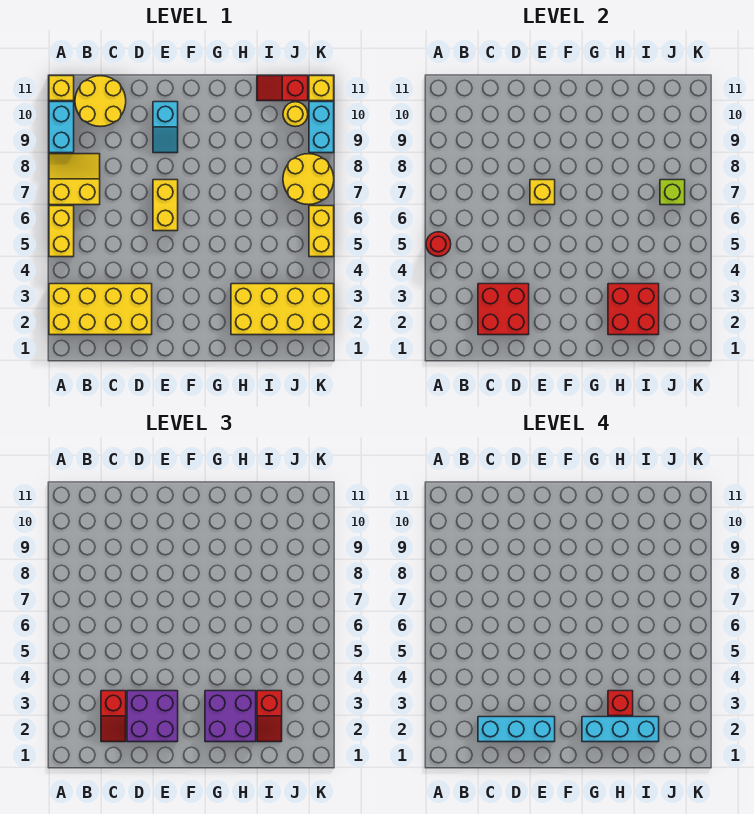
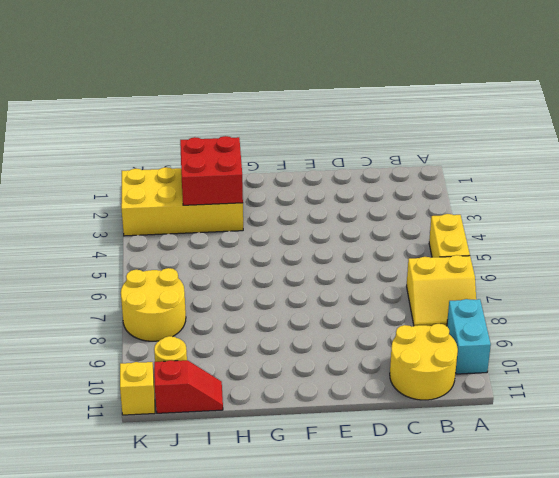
none -> yellow brick A2:D3 level 1
none -> yellow brick A11 level 1
none -> yellow brick E6:E7 level 1

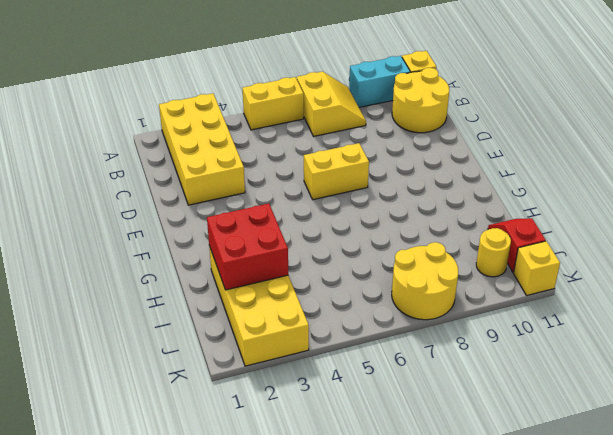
none -> cyan slope E9:E10 level 1 top 10
none -> yellow brick K5:K6 level 1
none -> cyan brick K9:K10 level 1

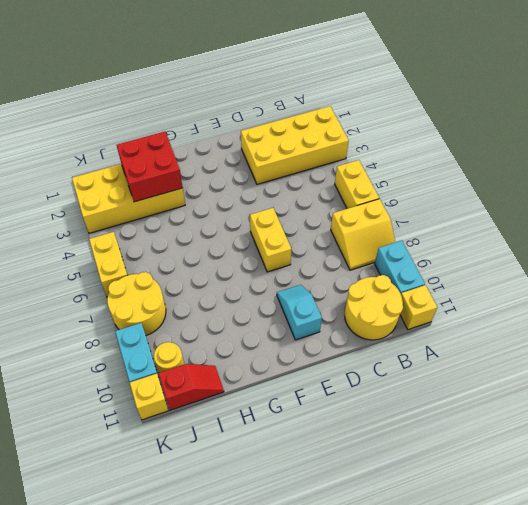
none -> red round brick A5 level 2
none -> red brick C2:D3 level 2
none -> yellow brick E7 level 2

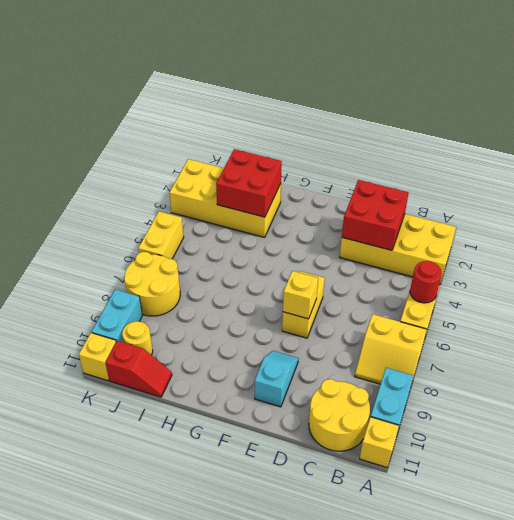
none -> lime brick J7 level 2
none -> red slope C2:C3 level 3 top 3
none -> purple brick D2:E3 level 3

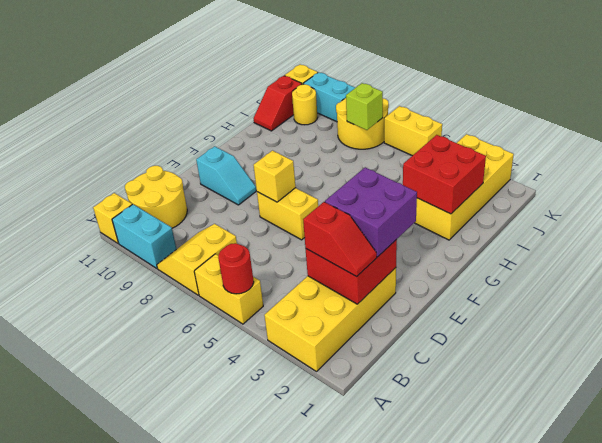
none -> purple brick G2:H3 level 3
none -> red slope I2:I3 level 3 top 3
none -> cyan brick C2:E2 level 4

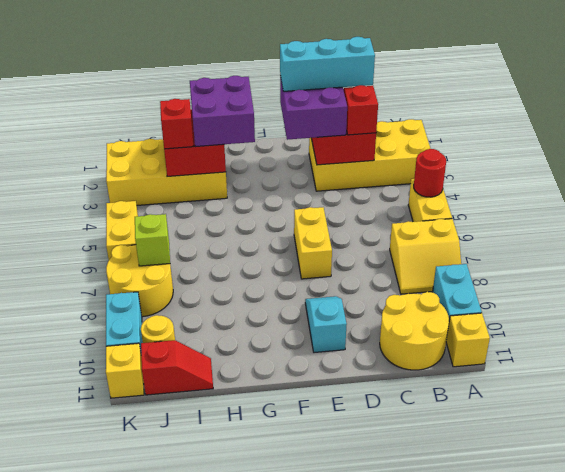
none -> yellow brick E7 level 2
none -> cyan brick G2:I2 level 4
none -> red brick H3 level 4

